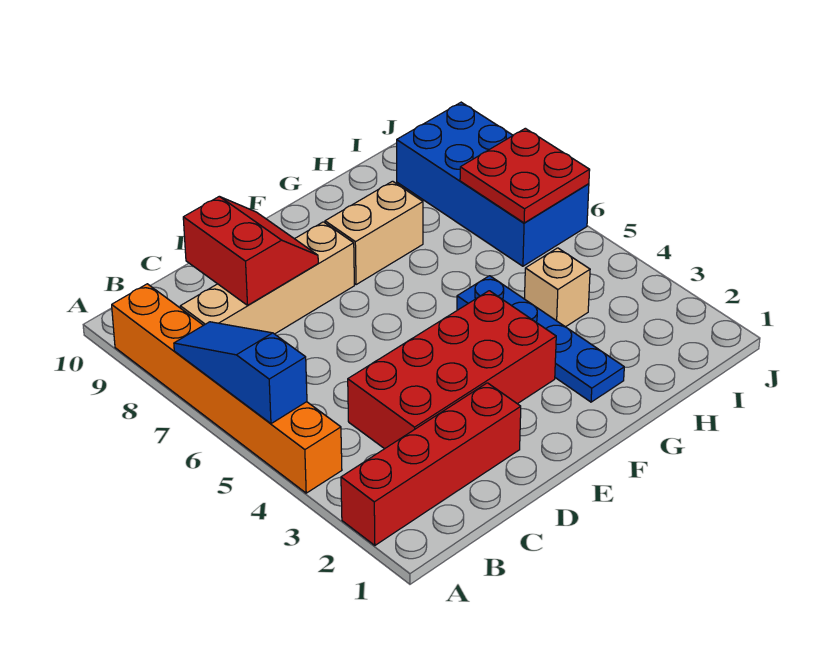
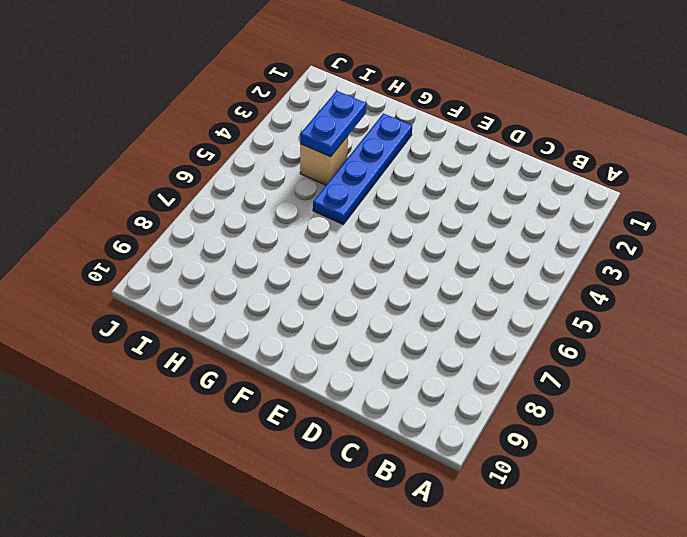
blue plate H3:H4 level 2 -> none
none -> red brick A2:D2 level 1
none -> orange brick A4:A9 level 1

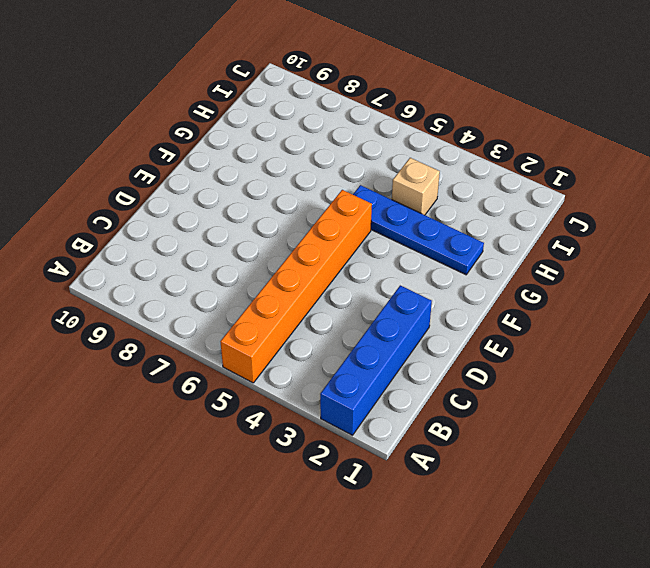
blue brick A2:D2 level 1 -> red brick A2:D2 level 1
orange brick A5:F5 level 1 -> orange brick A4:A9 level 1
none -> tan brick B8:E8 level 1
none -> red brick C3:F4 level 1

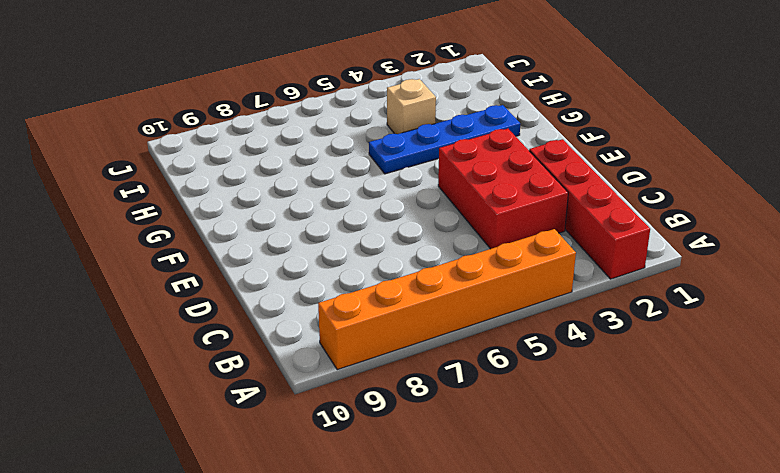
red brick C3:E4 level 1 -> red brick C3:F4 level 1
none -> tan brick B8:E8 level 1
none -> tan brick F8:G8 level 1

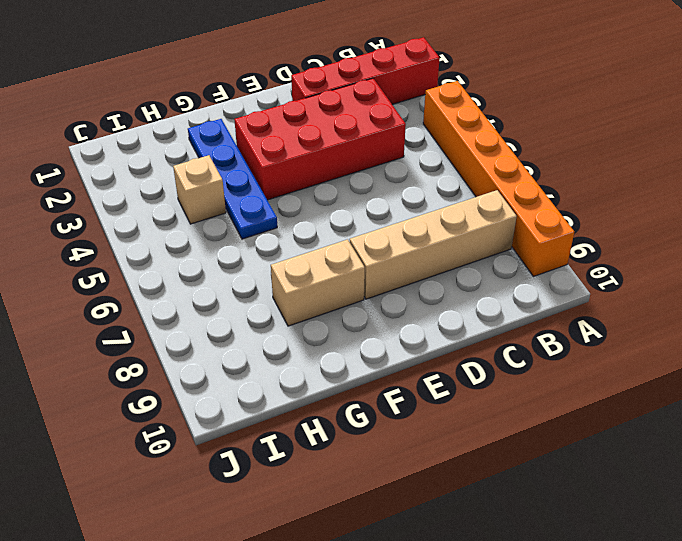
none -> blue brick I6:J9 level 1
none -> blue slope A5:A7 level 2 top 5

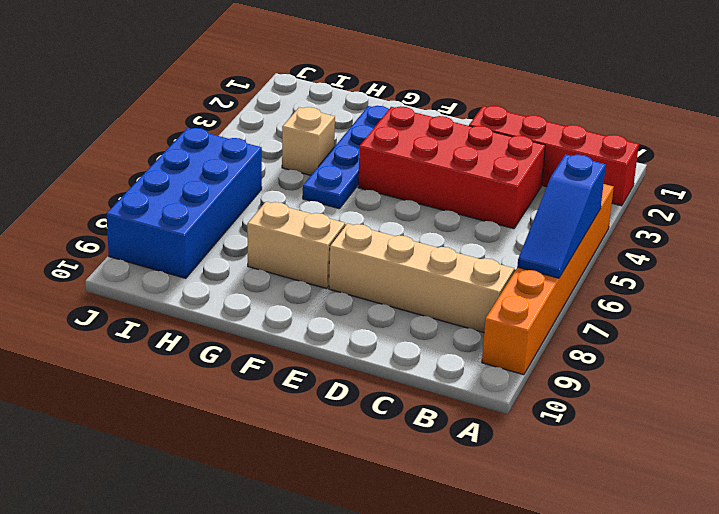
none -> red slope C8:D9 level 2 top C
none -> red plate I6:J7 level 2

